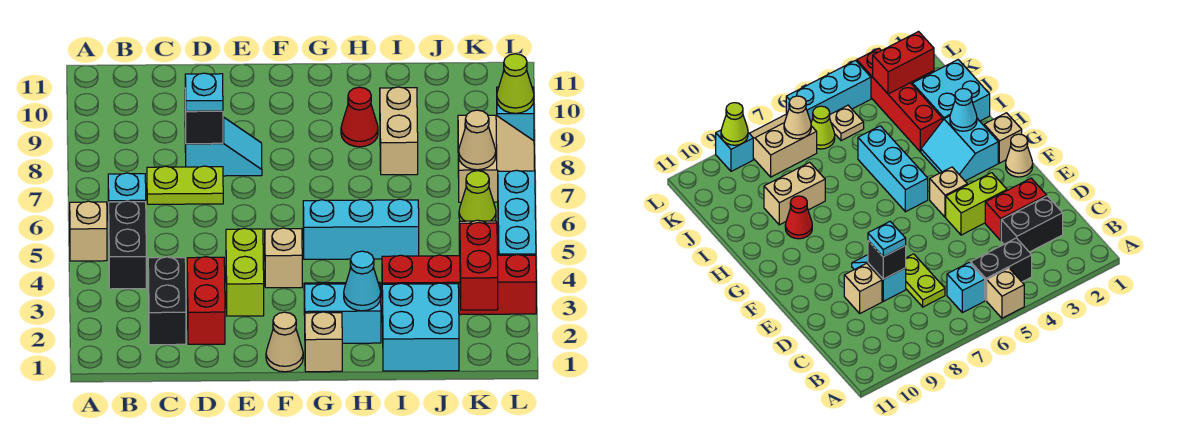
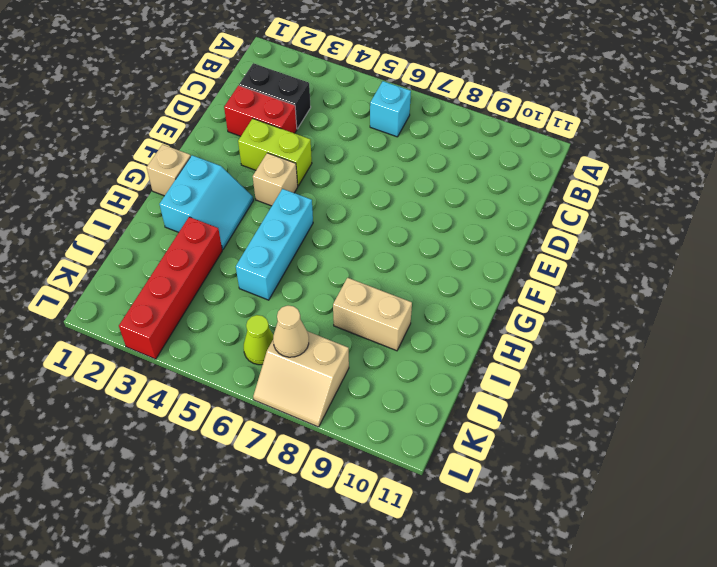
none -> tan brick A5 level 1
none -> black brick B4:B5 level 1
none -> lime plate C7:D7 level 1

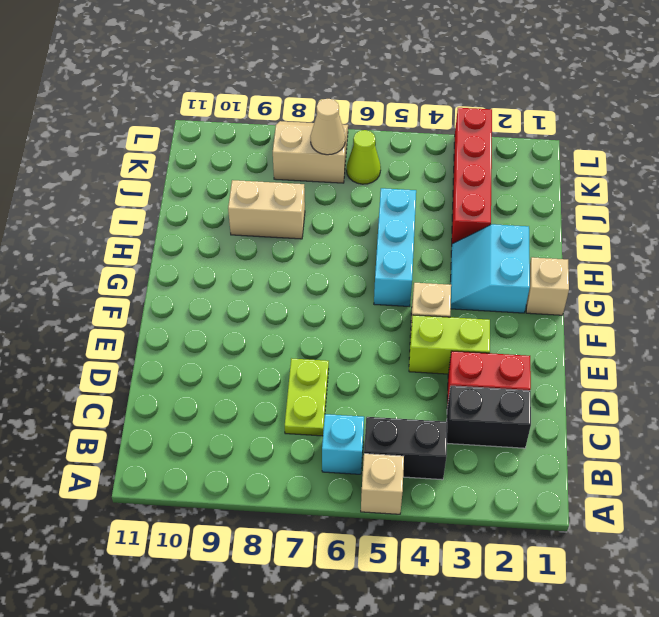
none -> cyan slope D8:E8 level 1 top D
none -> tan brick D9 level 1
none -> tan cone F1 level 1

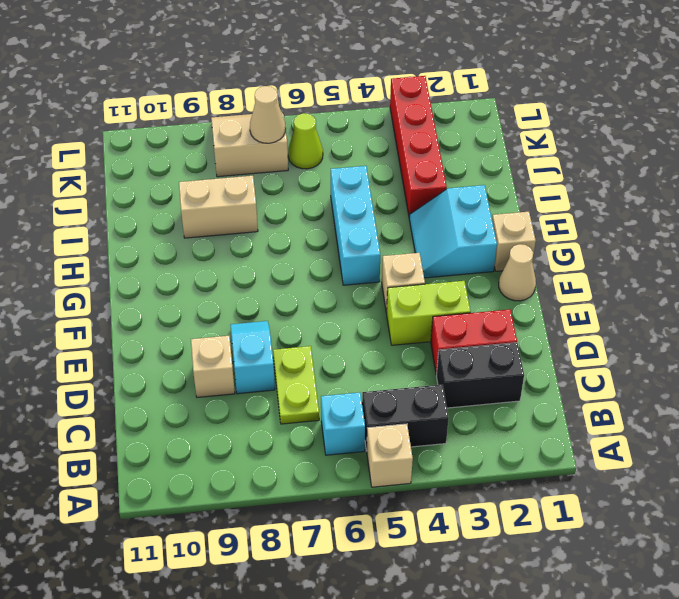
none -> red cone H9 level 1
none -> cyan brick I1:J2 level 1
none -> tan plate K5 level 1

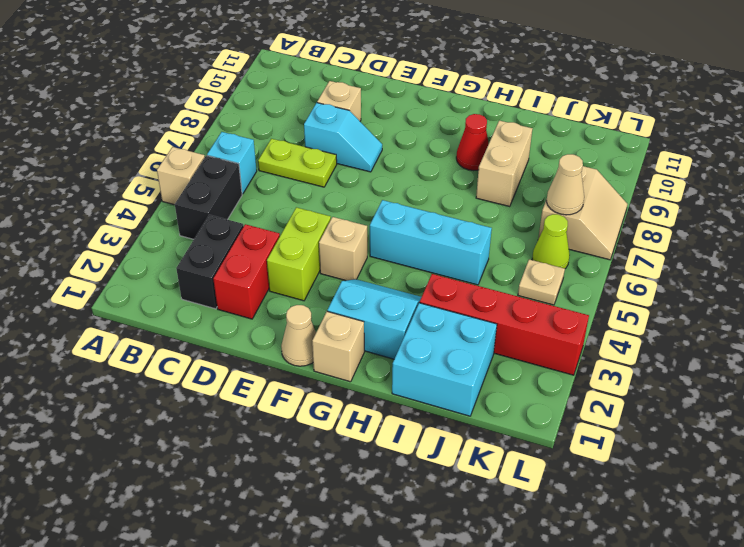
none -> cyan brick L4:L6 level 1
none -> cyan brick L9 level 1
none -> black brick D8 level 2

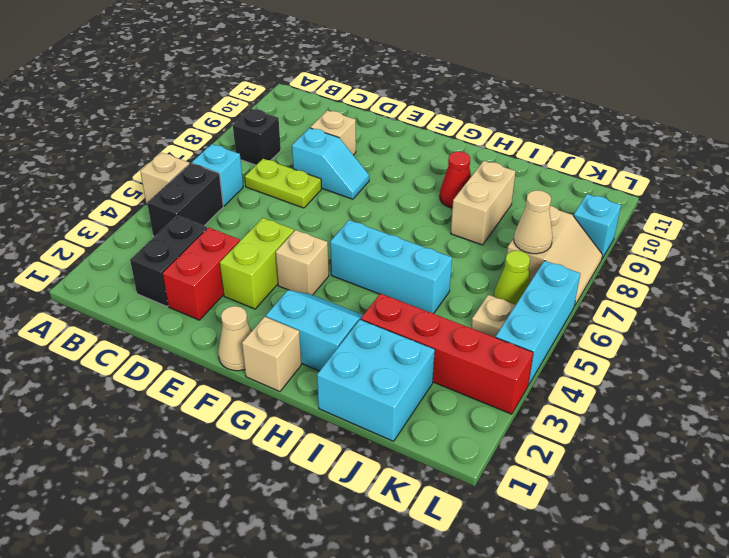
black brick B8 level 1 -> black brick D8 level 2
none -> cyan cone H2 level 2
none -> red brick K2:K3 level 2
none -> lime cone L9 level 2

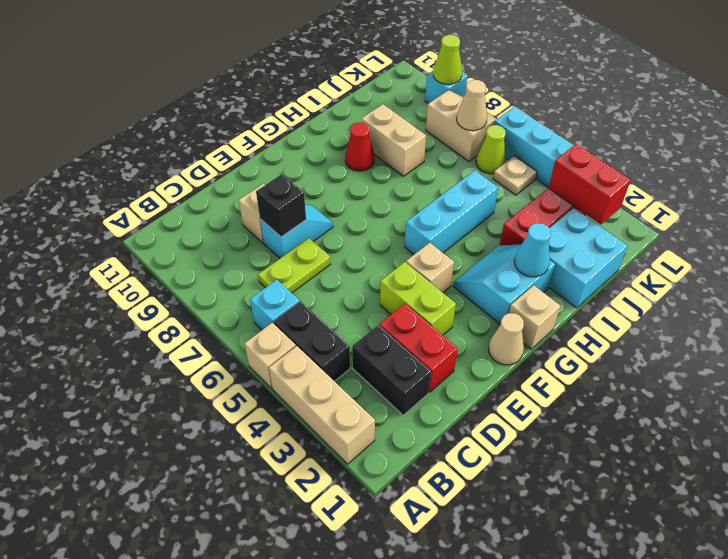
tan brick A2:A4 level 1 -> none
none -> cyan plate D8 level 3

